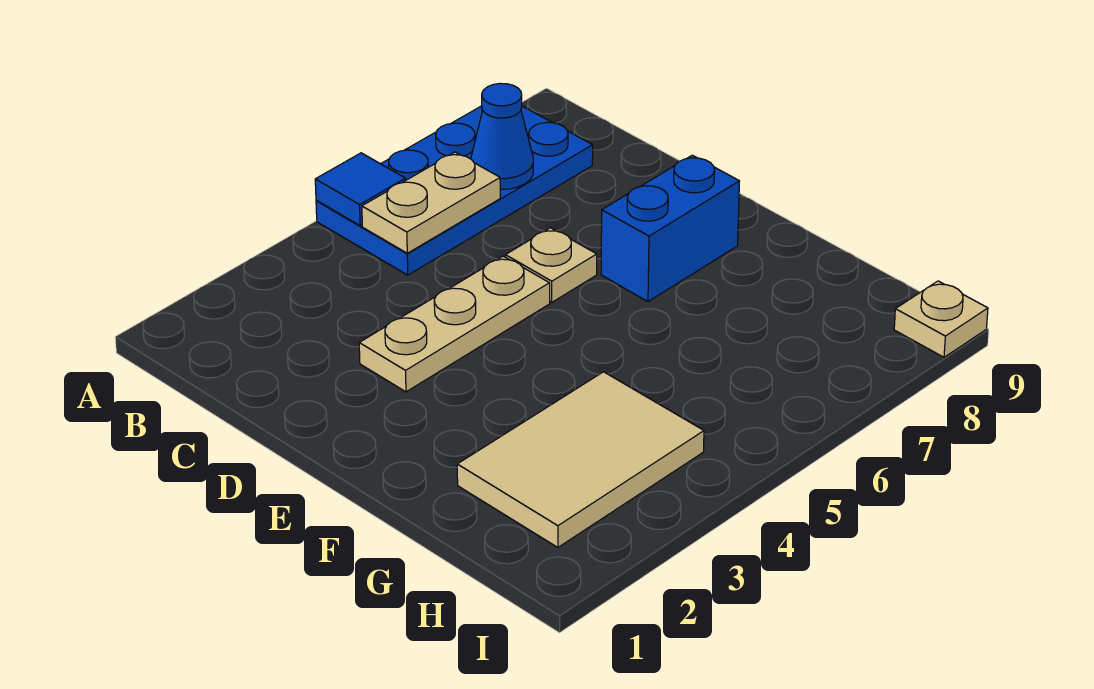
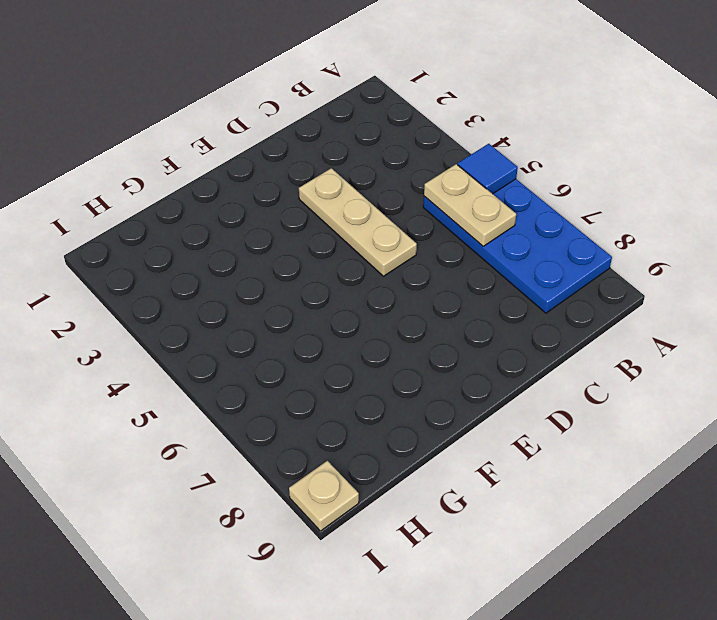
none -> tan plate D6 level 1
none -> blue brick E7:E8 level 1

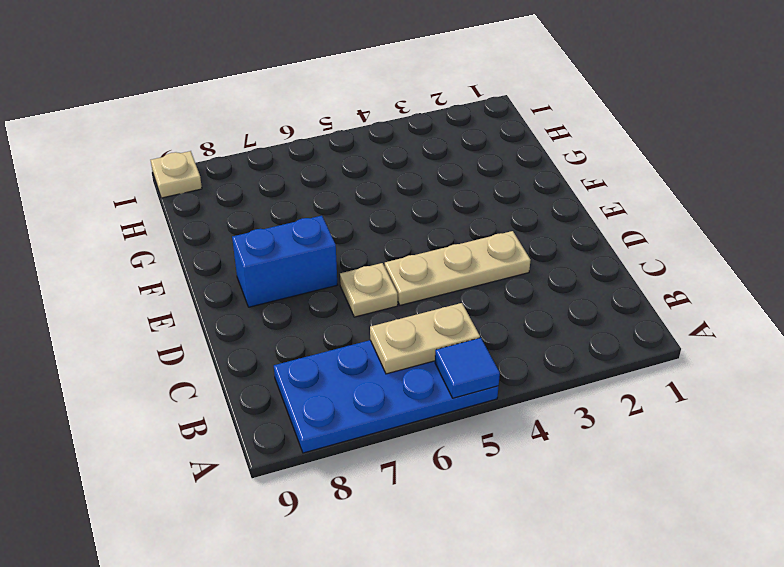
none -> tan tile G2:H4 level 1
none -> blue cone B7 level 2

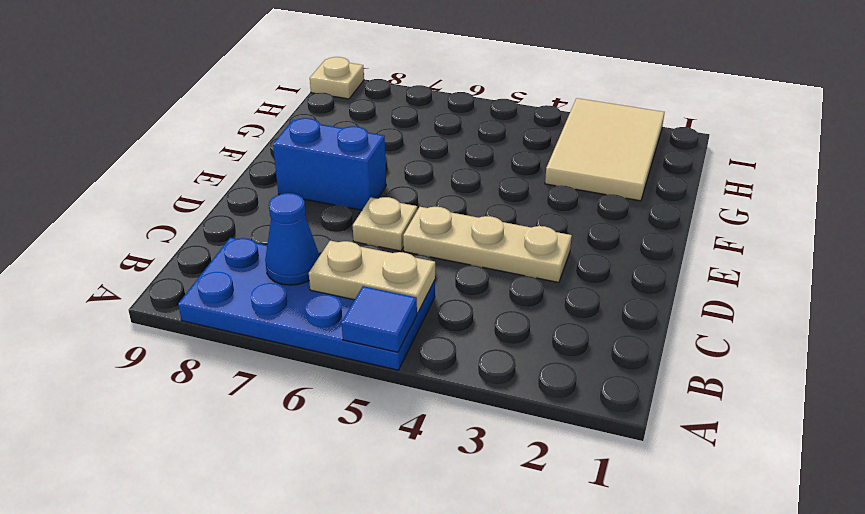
tan tile G2:I3 level 1 -> tan tile G2:H4 level 1

